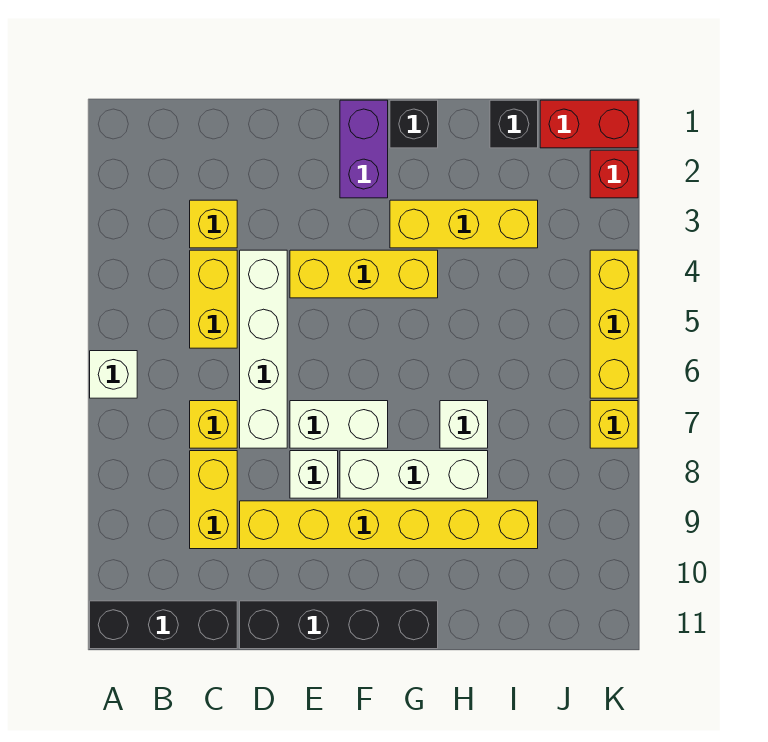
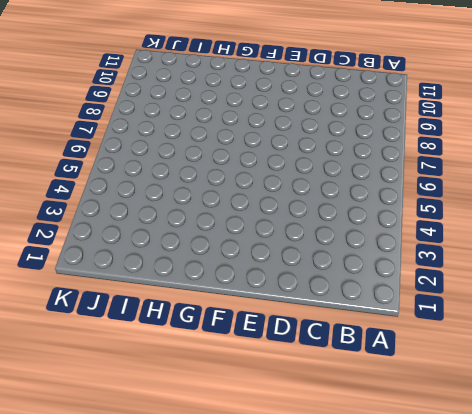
none -> white brick A6 level 1
none -> black brick A11:C11 level 1
none -> yellow brick C3 level 1

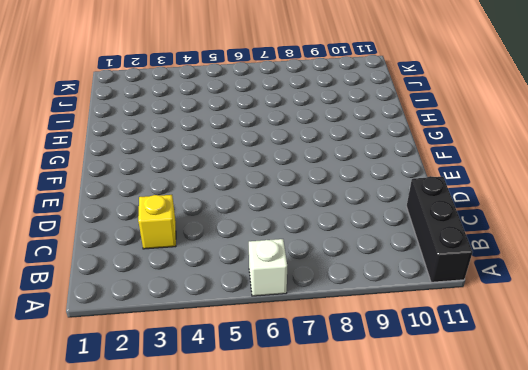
none -> yellow brick C4:C5 level 1
none -> yellow brick C7 level 1
none -> yellow brick C8:C9 level 1

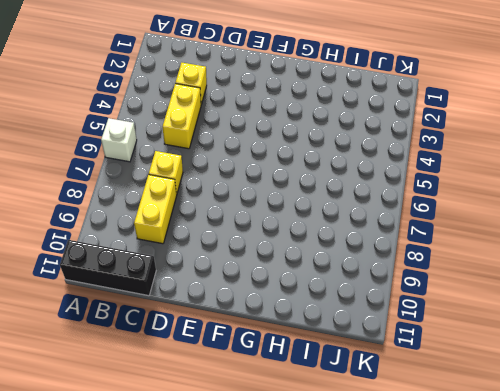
none -> white brick D4:D7 level 1
none -> yellow brick D9:I9 level 1
none -> black brick D11:G11 level 1

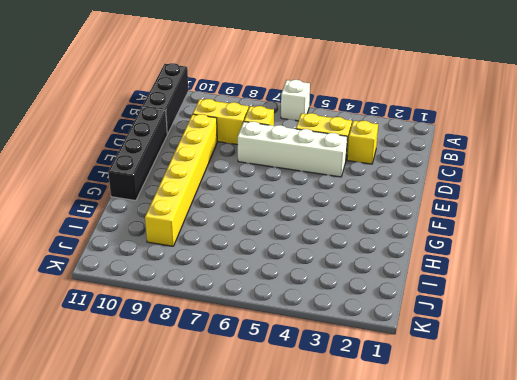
none -> yellow brick E4:G4 level 1
none -> white brick E7:F7 level 1
none -> white brick E8 level 1

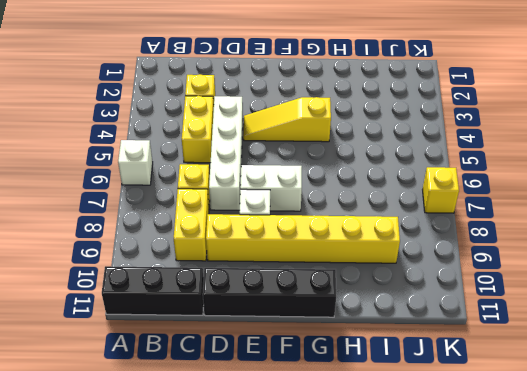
yellow slope E4:G4 level 1 top G -> yellow brick E4:G4 level 1
none -> purple brick F1:F2 level 1
none -> white brick F8:H8 level 1
none -> black brick G1 level 1

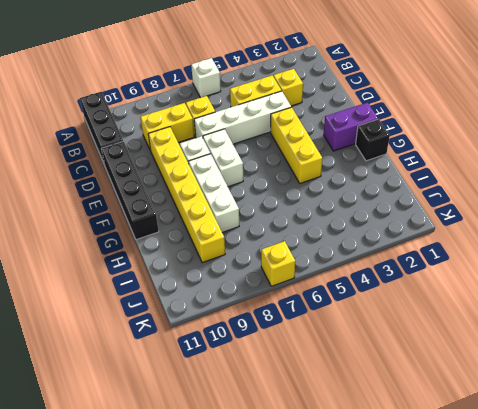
none -> yellow brick G3:I3 level 1
none -> white brick H7 level 1
none -> black brick I1 level 1

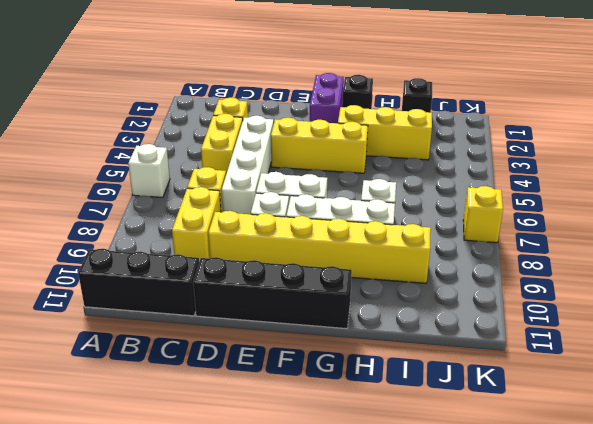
none -> red brick J1:K1 level 1
none -> red brick K2 level 1
none -> yellow brick K4:K6 level 1

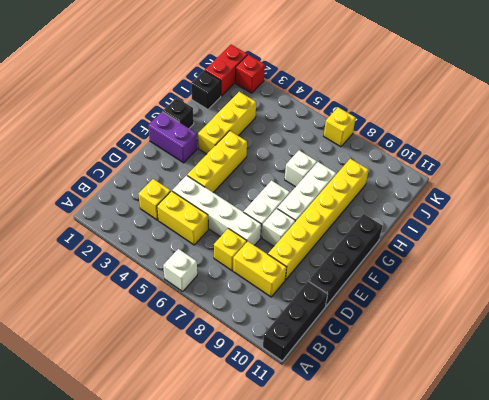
none -> yellow brick K4:K6 level 1

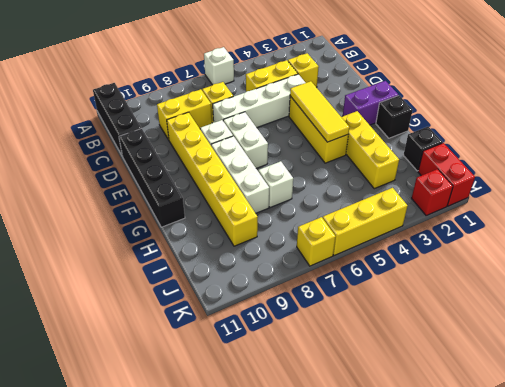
yellow tile E4:G4 level 2 -> none

